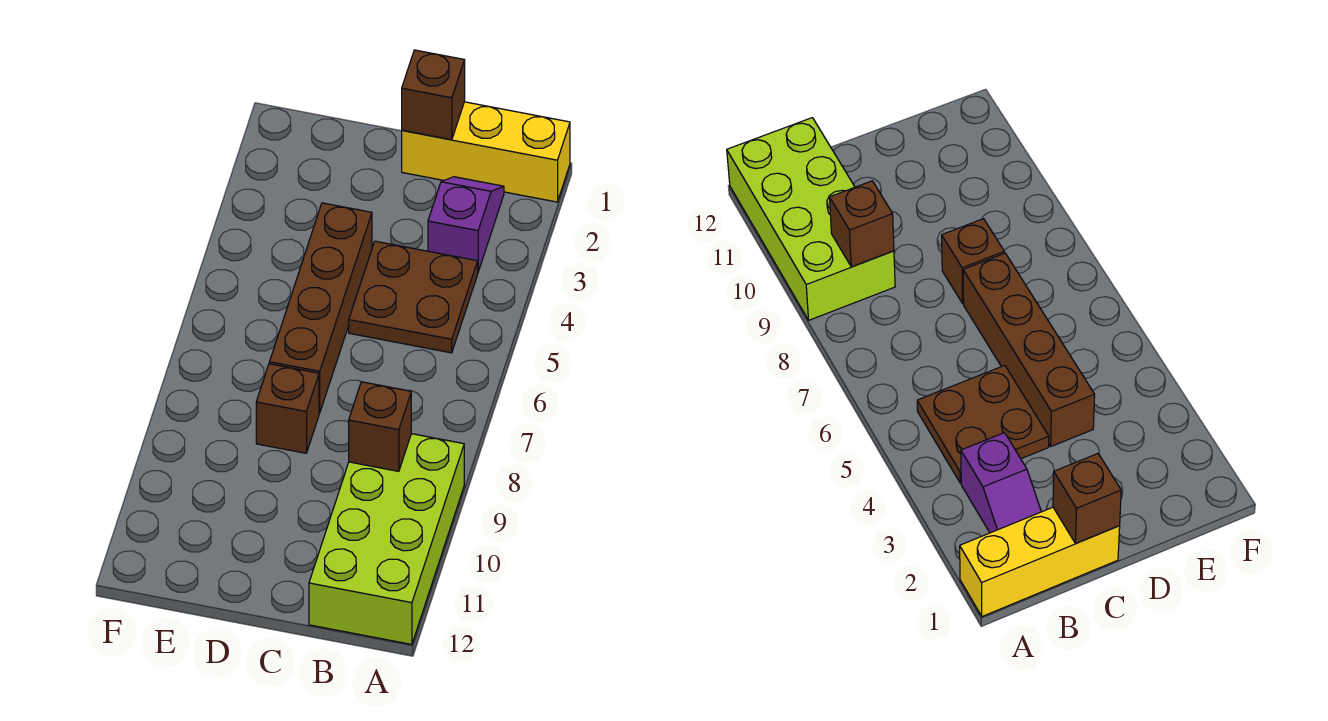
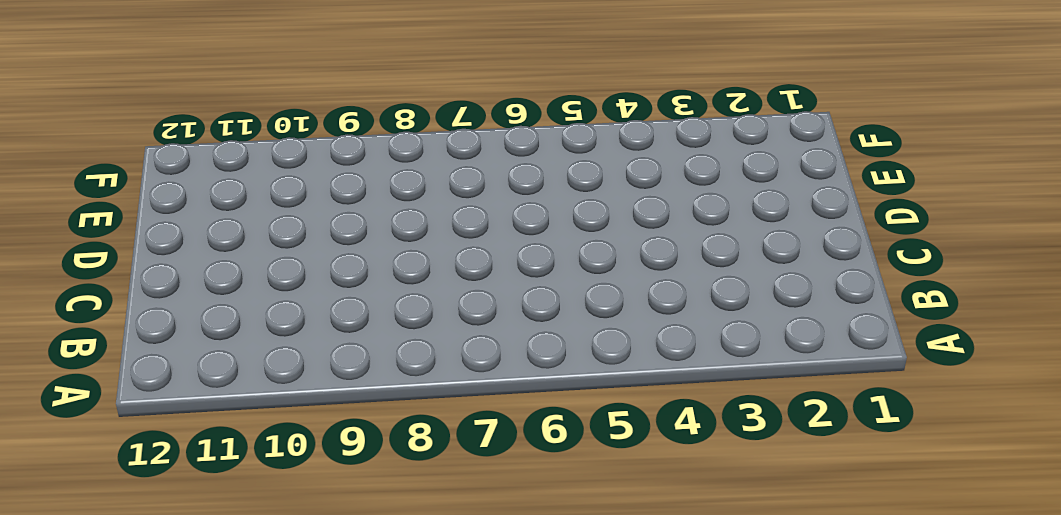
none -> yellow brick A1:C1 level 1
none -> lime brick A9:B12 level 1

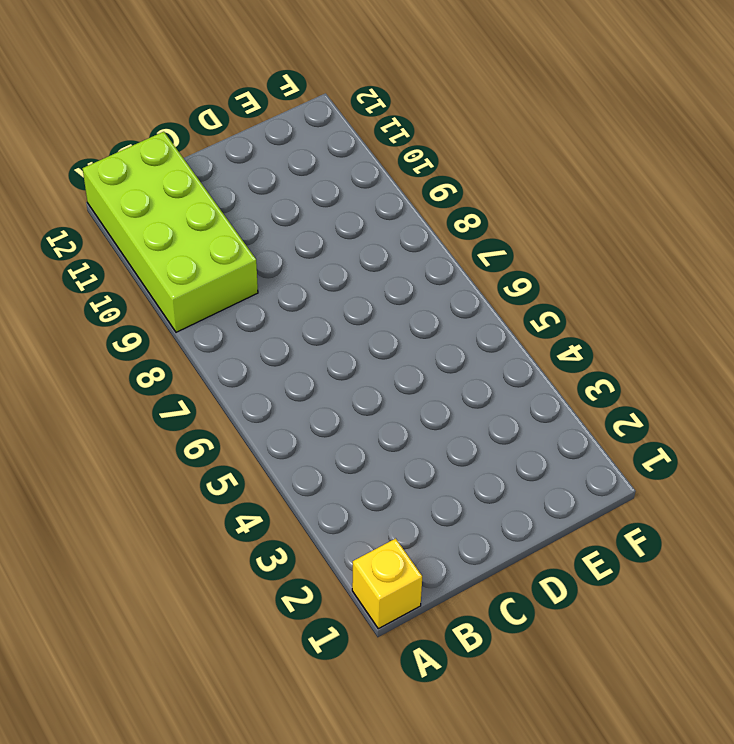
yellow brick A1 level 1 -> yellow brick A1:C1 level 1
none -> purple slope B2:B3 level 1 top 3
none -> brown plate B4:C5 level 1

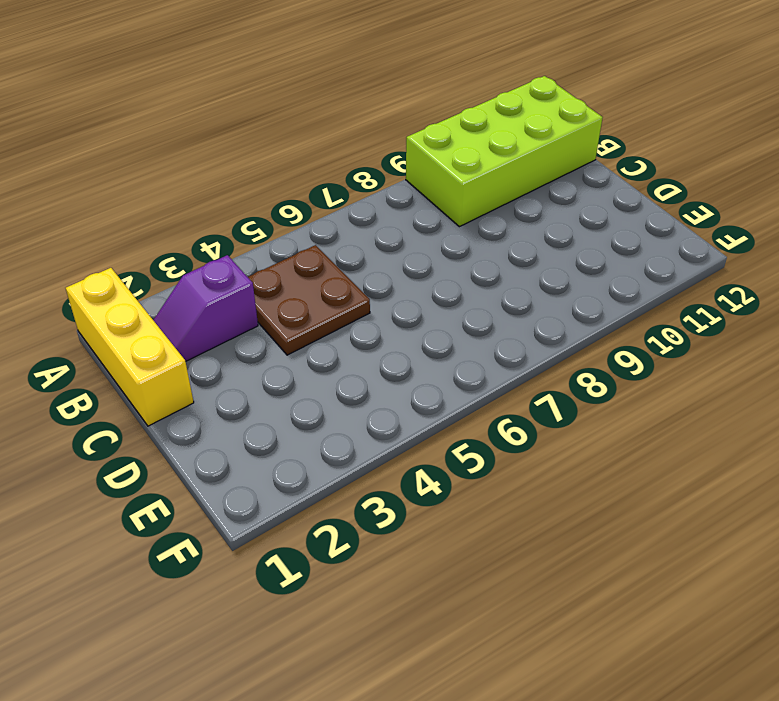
none -> brown brick D4:D7 level 1
none -> brown brick D8 level 1

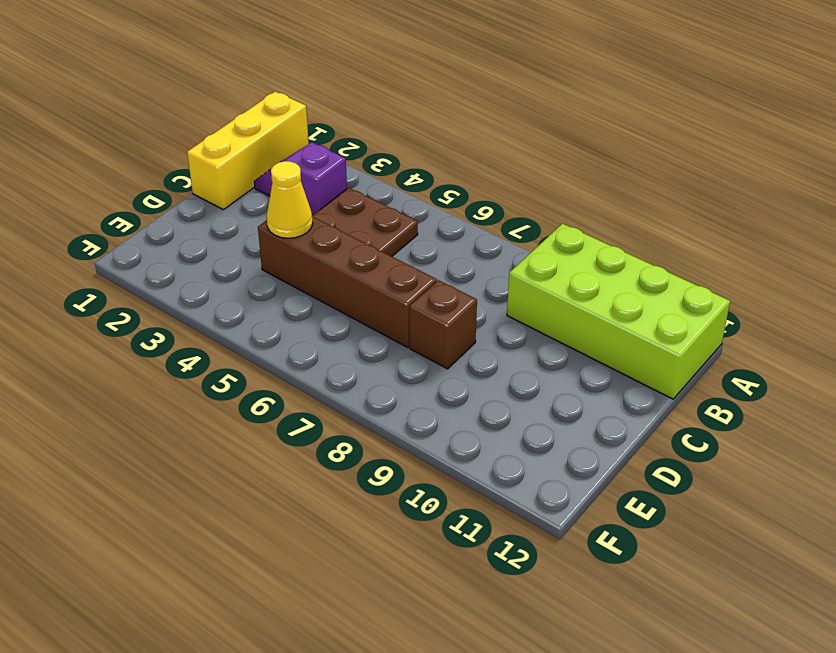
yellow cone D4 level 2 -> none
none -> brown brick B9 level 2
none -> brown brick C1 level 2

